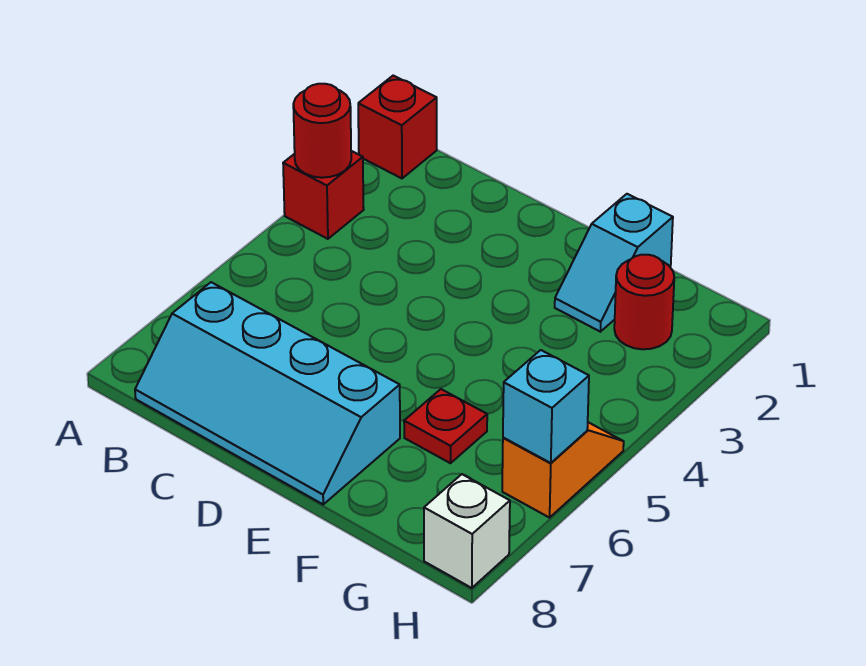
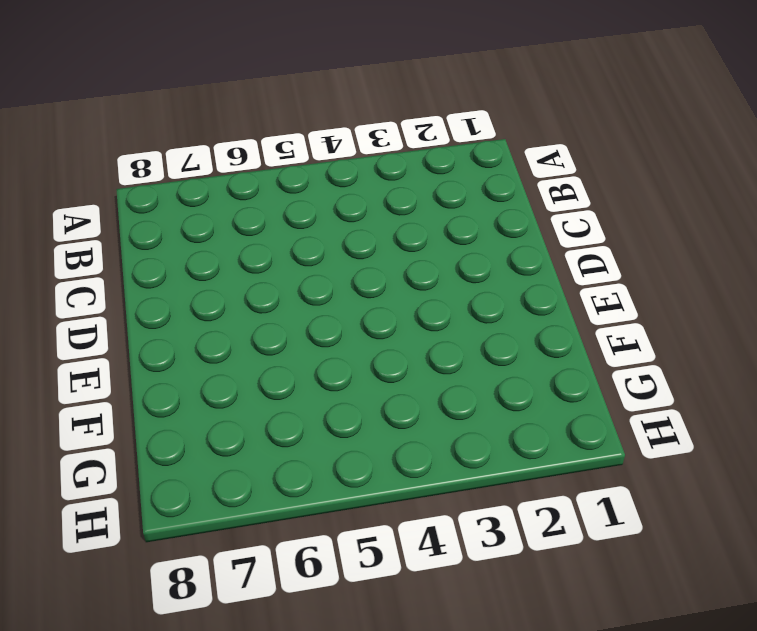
none -> red brick A1 level 1
none -> red brick A3 level 1

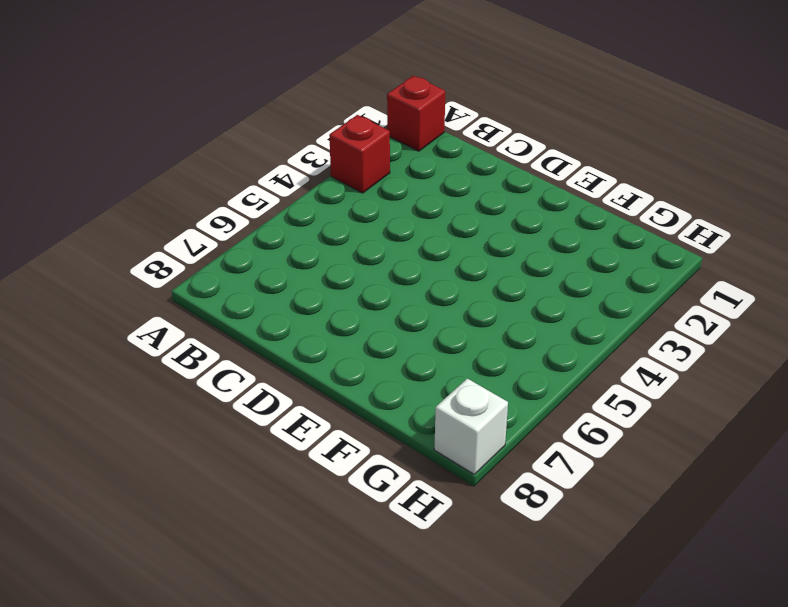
none -> cyan slope B7:E8 level 1 top 7
none -> cyan slope F1:F2 level 1 top 1

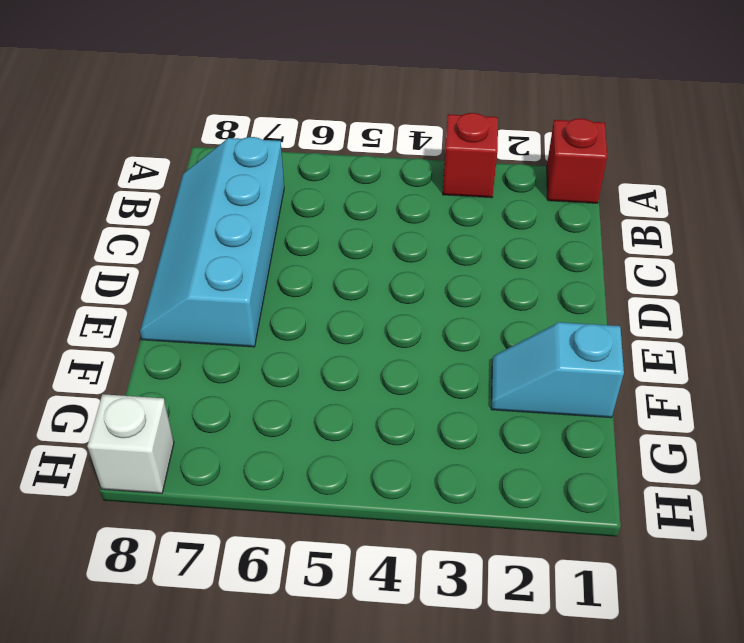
none -> red plate F6 level 1
none -> red round brick G2 level 1

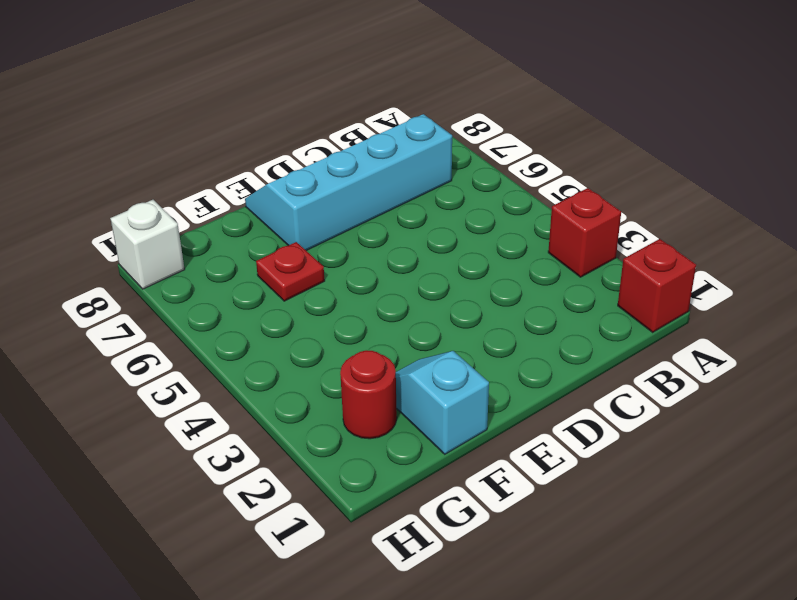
none -> orange slope H5:H6 level 1 top 6
none -> red round brick A3 level 2

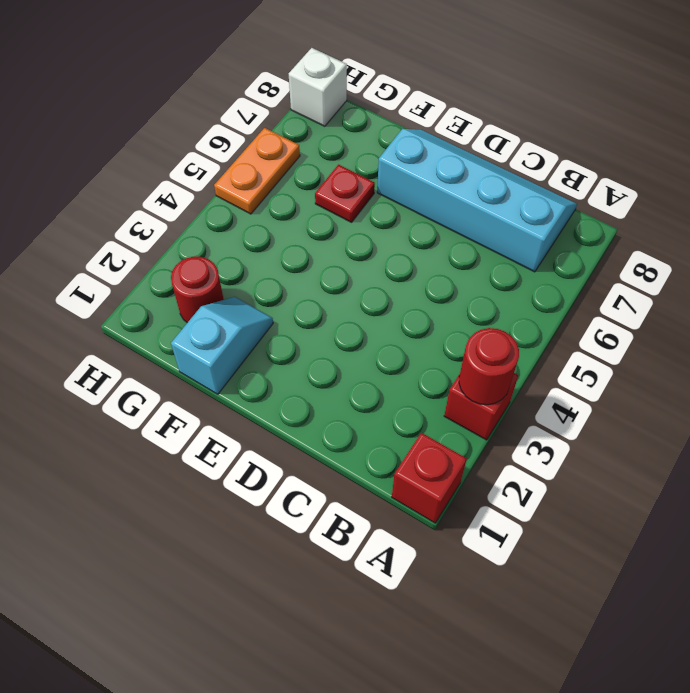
orange plate H5:H6 level 1 -> orange slope H5:H6 level 1 top 6
none -> cyan brick H6 level 2

